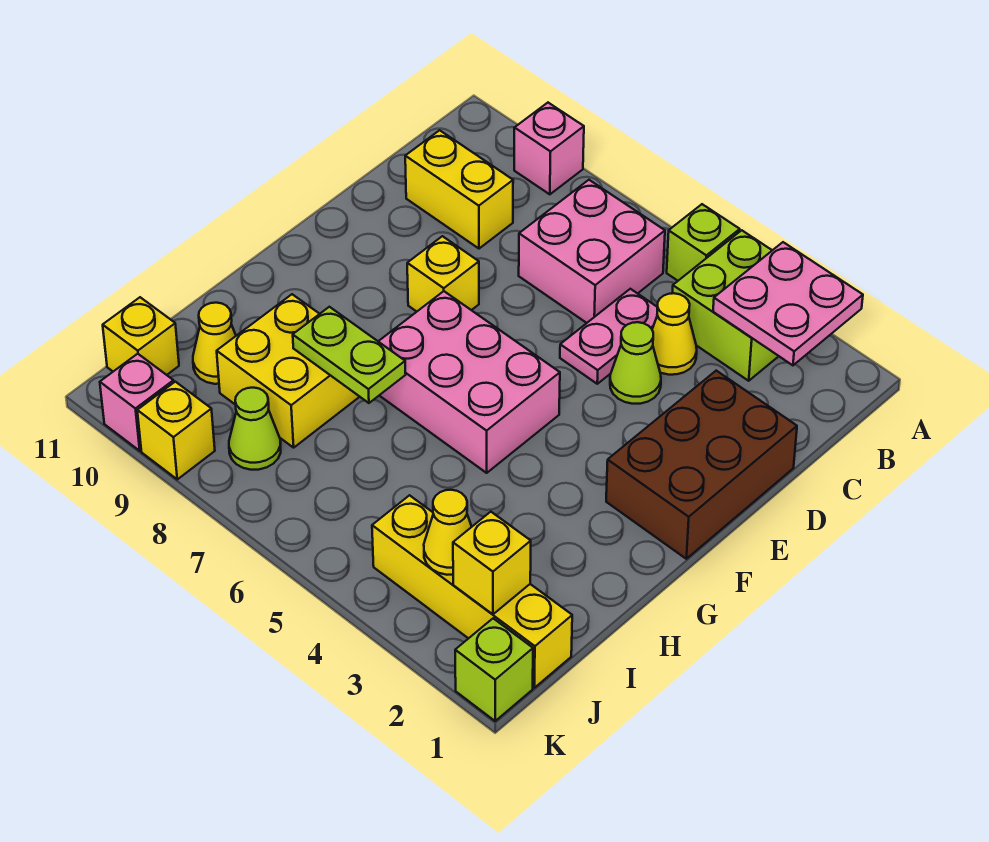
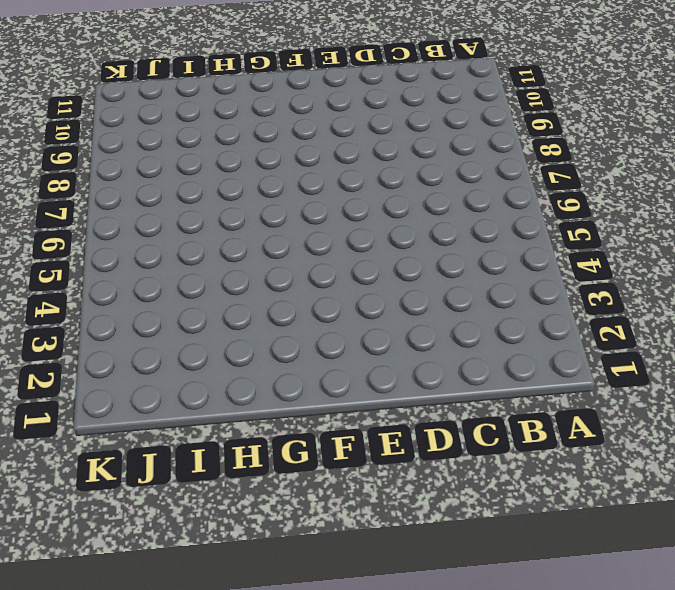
none -> lime brick A3:B4 level 1
none -> lime brick A5 level 1
none -> pink brick A9 level 1

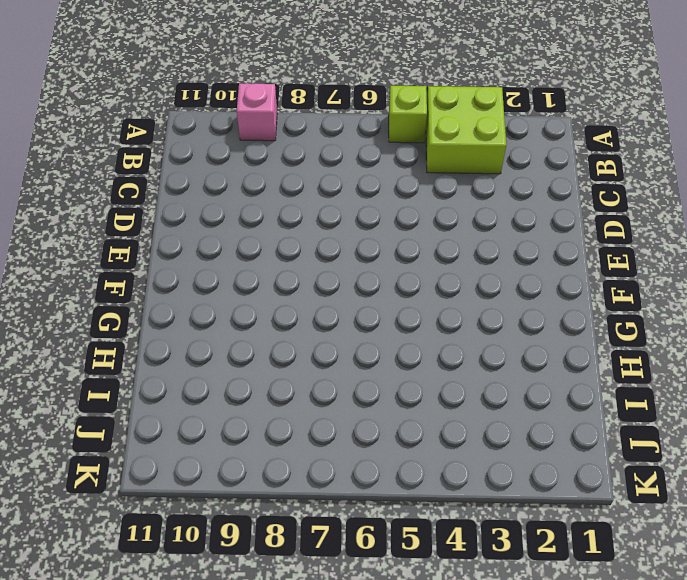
none -> pink brick B6:C7 level 1
none -> yellow cone C4 level 1
none -> pink plate C5:D5 level 1

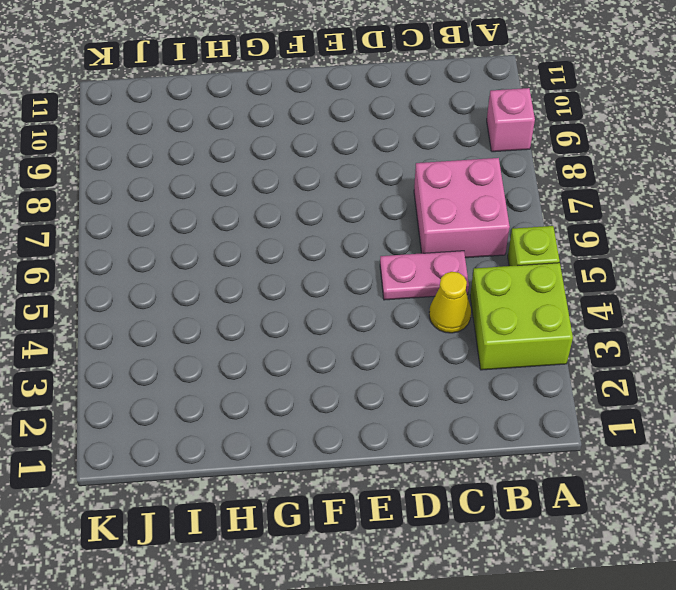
none -> yellow brick C9:C10 level 1
none -> brown brick D1:F2 level 1
none -> lime cone D4 level 1

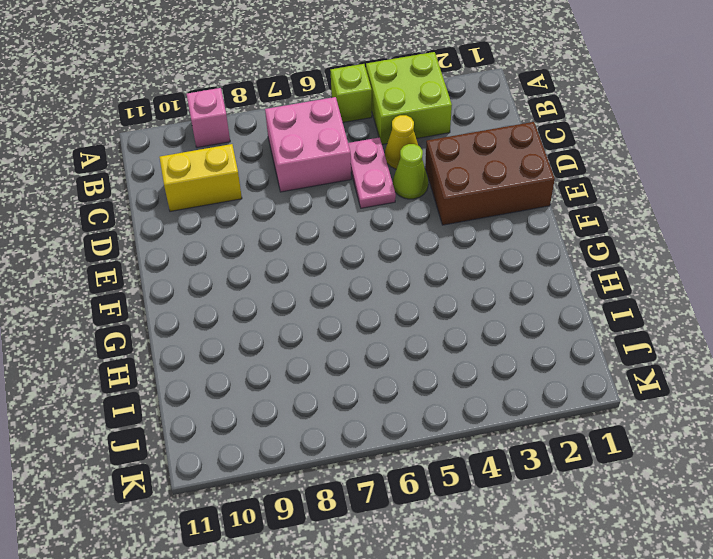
brown brick D1:E3 level 1 -> brown brick D1:F2 level 1
none -> yellow brick E8 level 1
none -> pink brick F5:G7 level 1
none -> yellow brick H8:I9 level 1

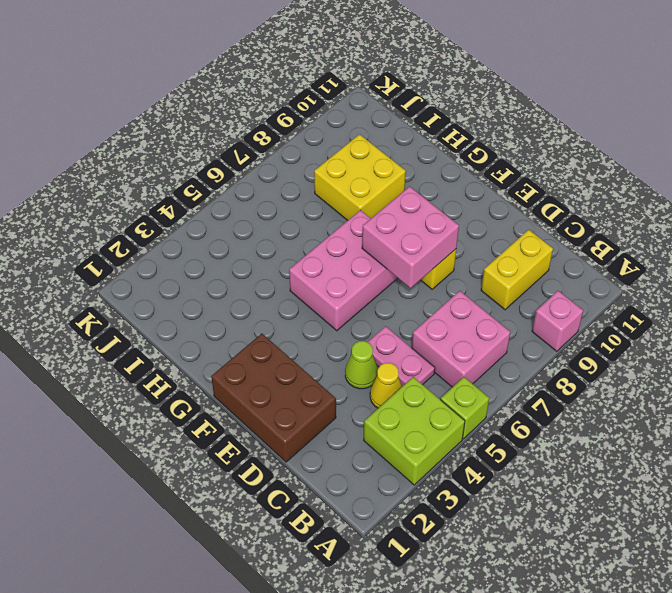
pink brick E7:F8 level 2 -> none
none -> yellow cone I10 level 1
none -> yellow brick J1:J4 level 1
none -> lime cone J8 level 1

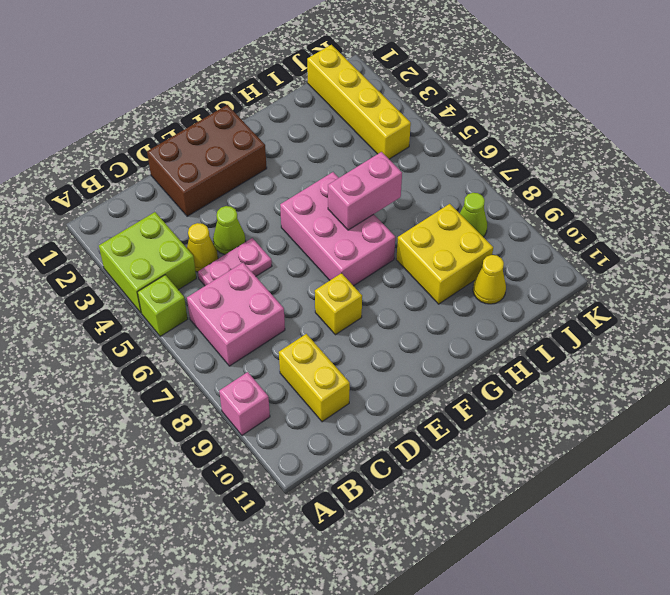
pink brick G6:H6 level 2 -> none
none -> yellow brick J11 level 1
none -> lime brick K1 level 1
none -> yellow brick K9 level 1

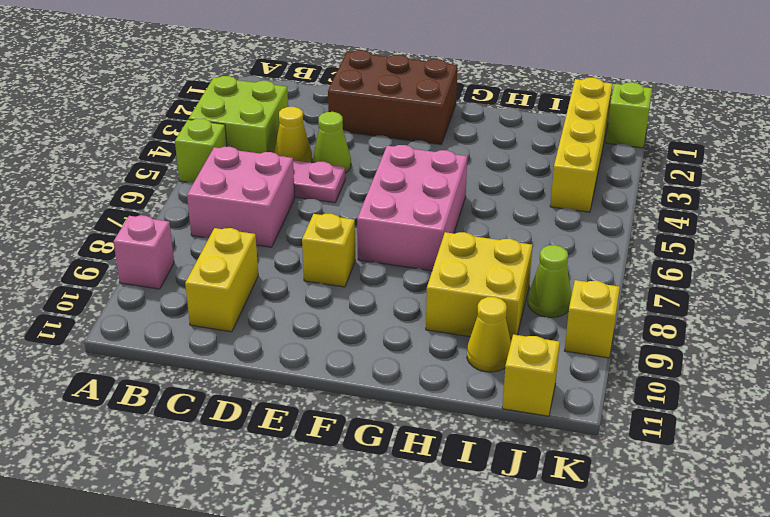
none -> pink brick K10 level 1
none -> pink plate A2:B3 level 2
none -> lime plate H7:H8 level 2

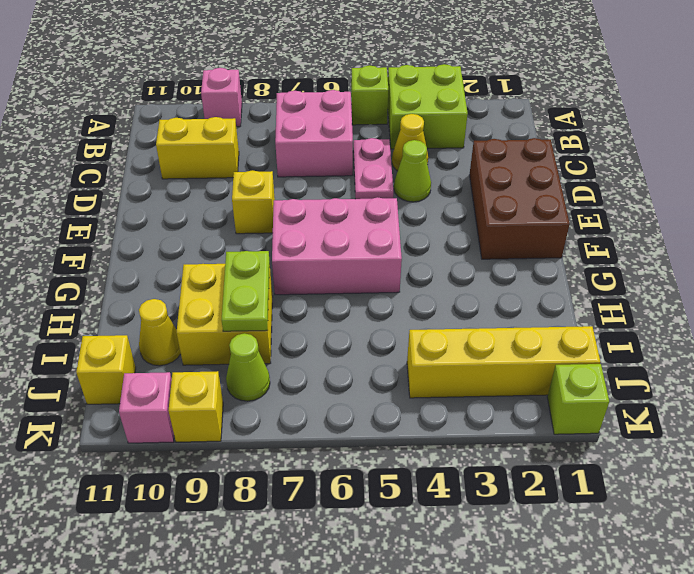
lime plate H8:I8 level 2 -> lime plate H7:H8 level 2
none -> pink plate A2:B3 level 2
none -> yellow brick J2 level 2
none -> yellow cone J3 level 2

